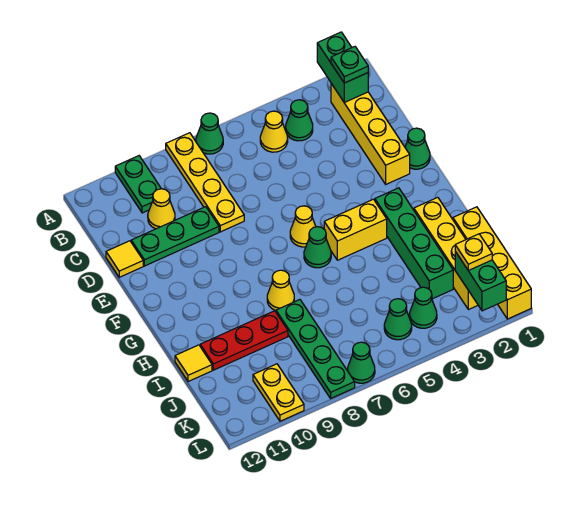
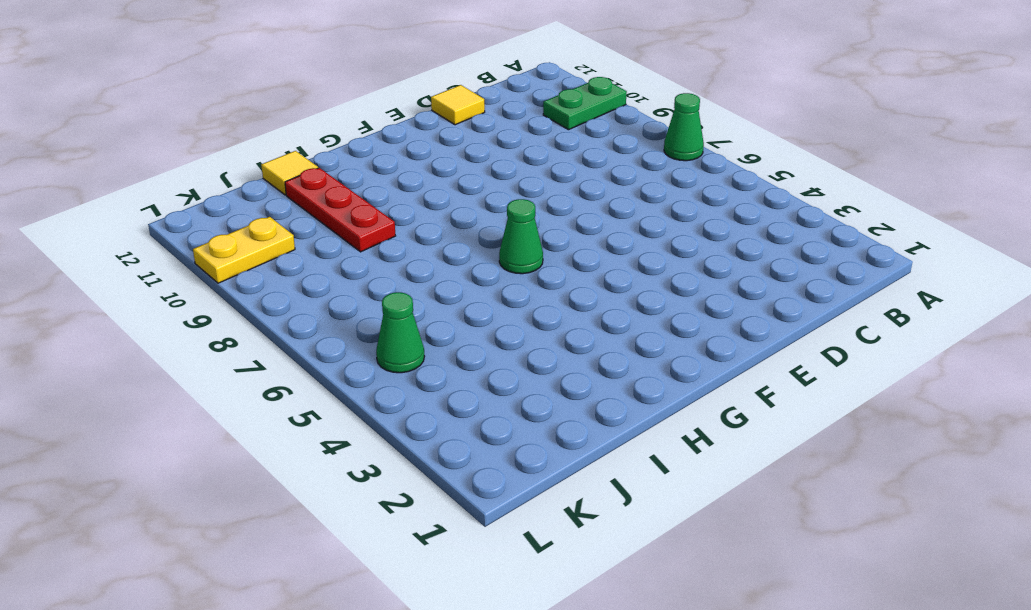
none -> yellow plate A8:D8 level 1
none -> yellow brick B2:E2 level 1
none -> green cone B4 level 1

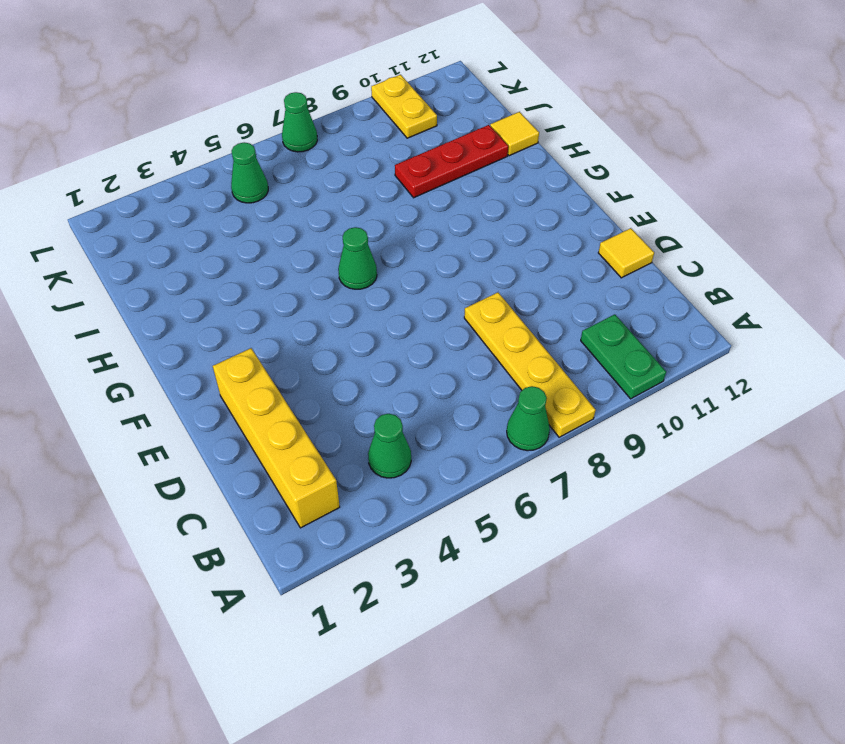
none -> yellow cone B5 level 1
none -> yellow cone C10 level 1
none -> green plate D9:D11 level 1

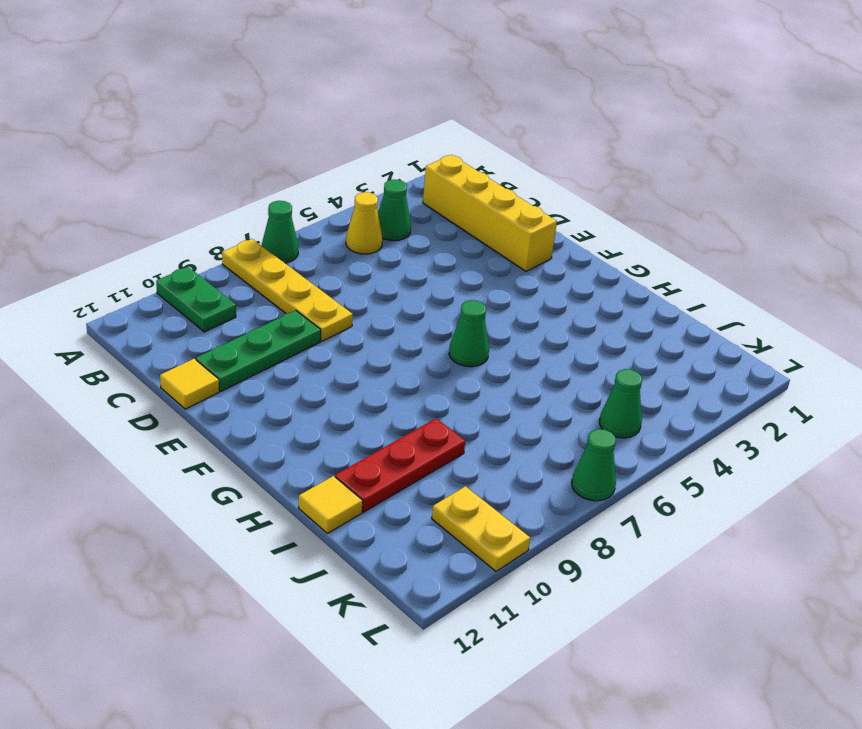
none -> yellow cone C10 level 1
none -> green cone E1 level 1
none -> yellow cone F6 level 1

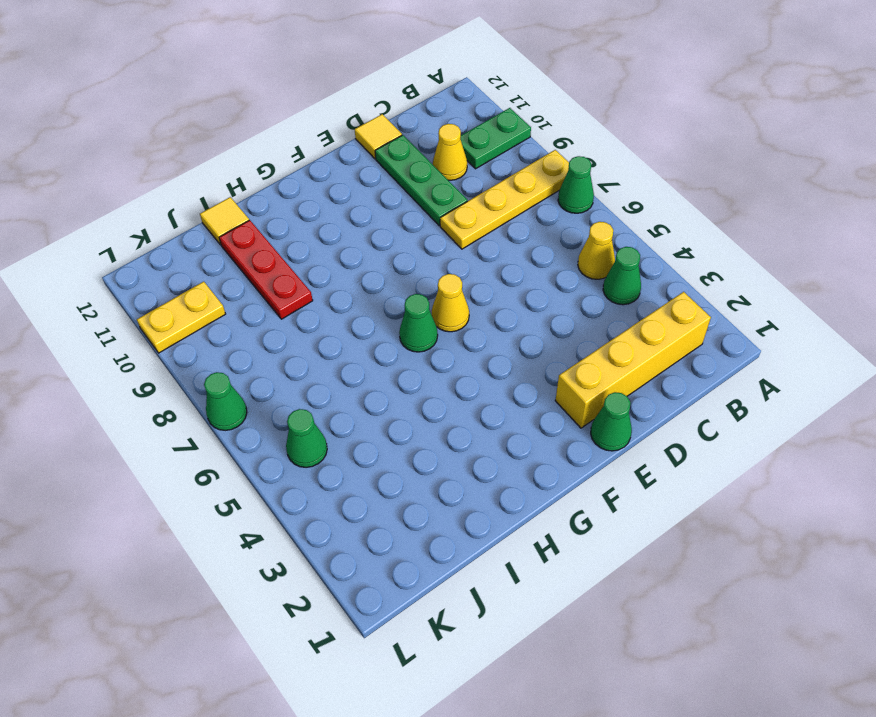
none -> green brick G3:J3 level 1
none -> yellow brick G4:G5 level 1
none -> yellow brick H2:K2 level 1

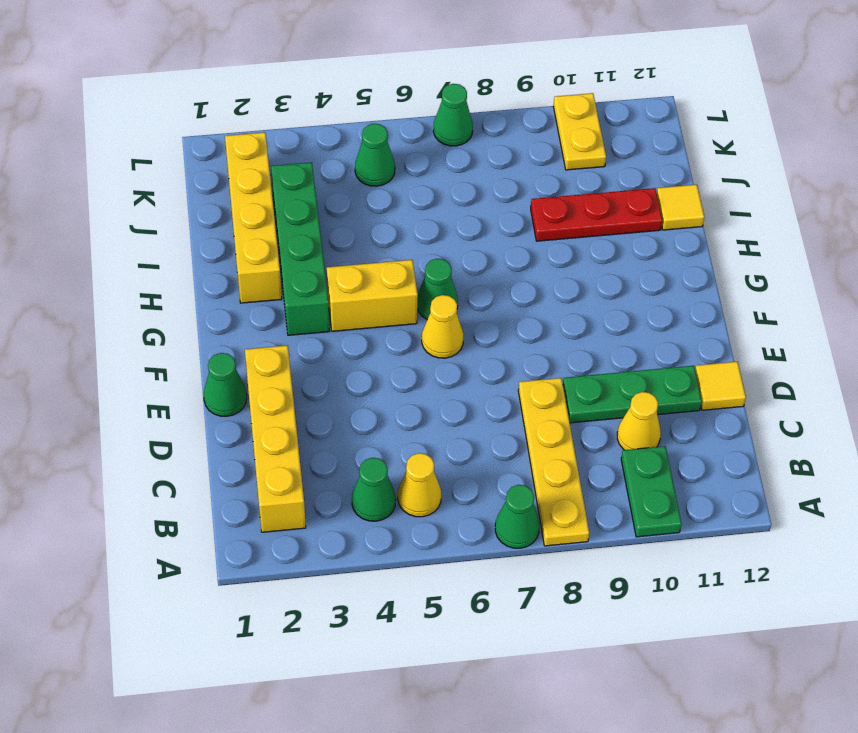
none -> yellow cone H8 level 1
none -> yellow brick I1:L1 level 1
none -> green plate I8:L8 level 1

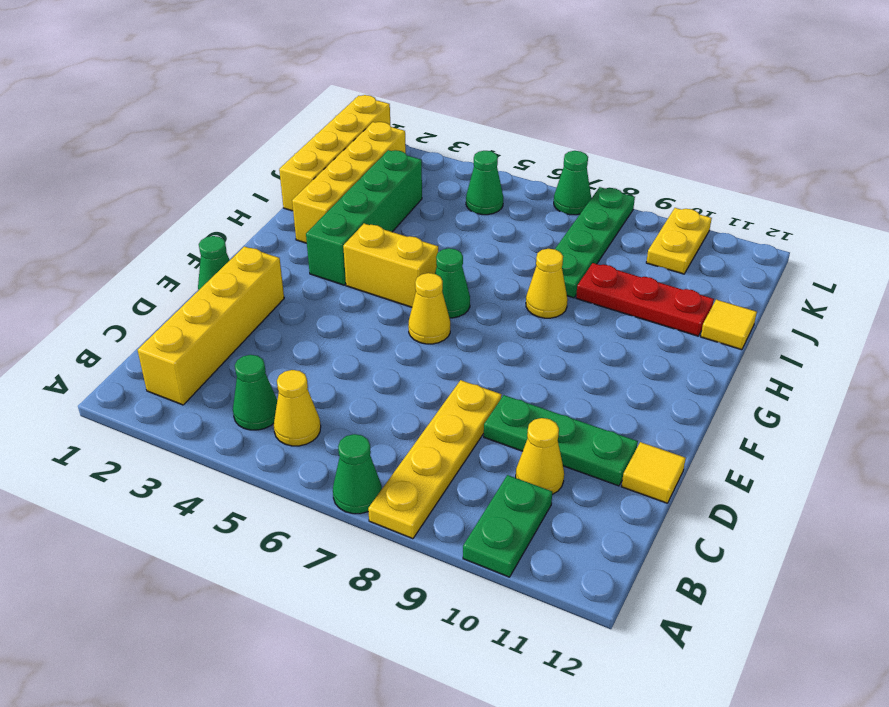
none -> green cone K4 level 1
none -> green brick A2:B2 level 2
none -> green brick K2:L2 level 2

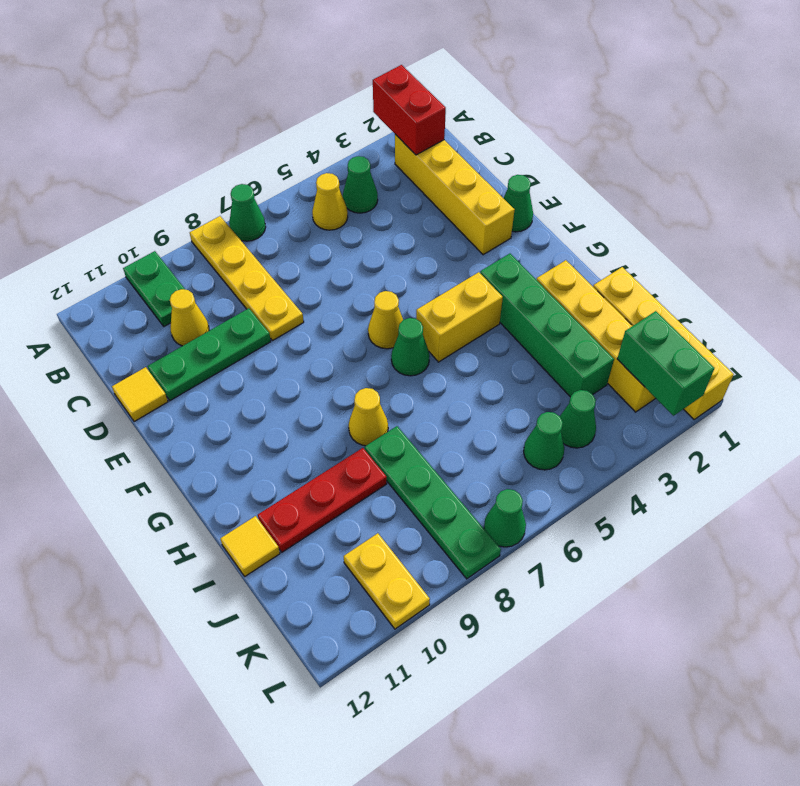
red brick A2:B2 level 2 -> green brick A2:B2 level 2
none -> green plate B2 level 3
none -> yellow plate K2 level 3

